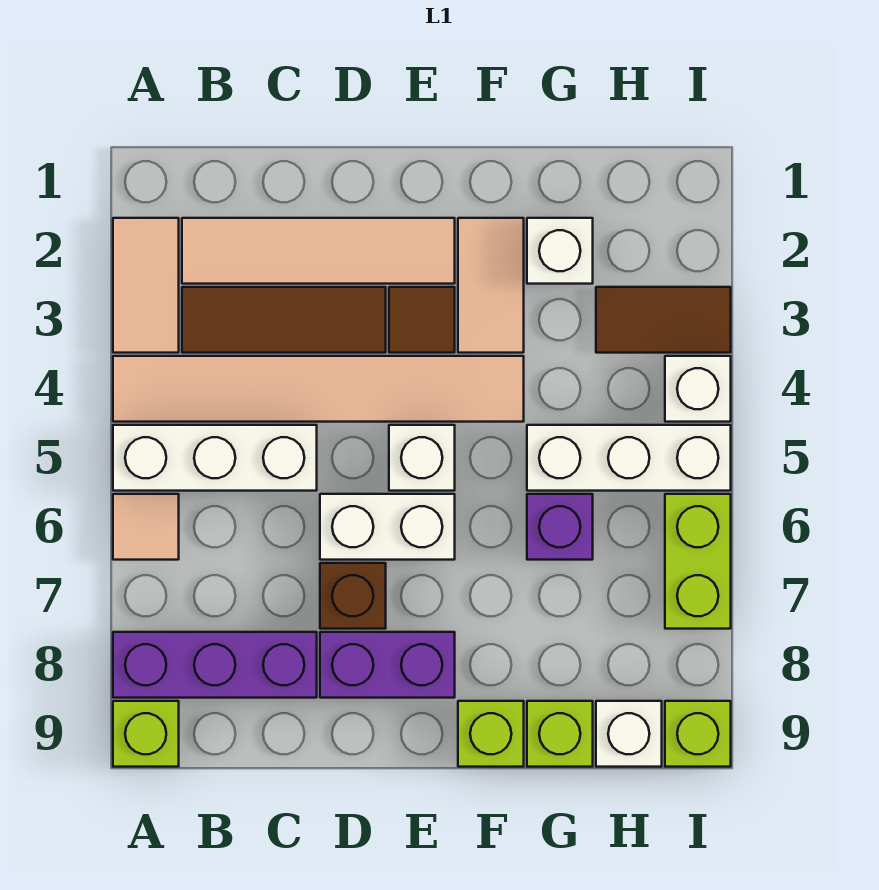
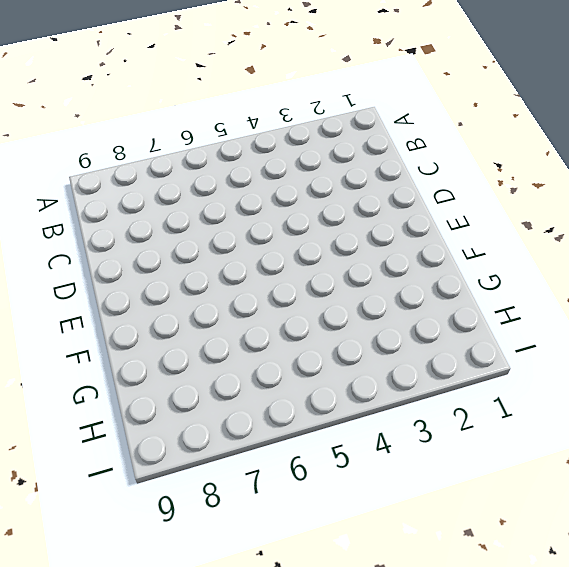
none -> tan tile A2:A3 level 1
none -> tan tile A4:F4 level 1
none -> white brick A5:C5 level 1

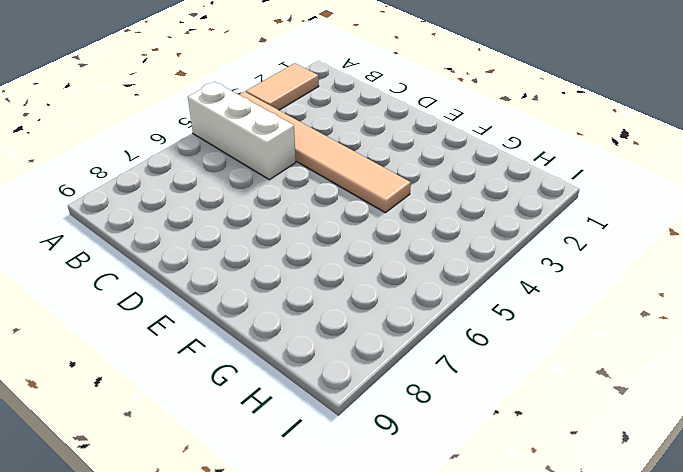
none -> tan tile A6 level 1
none -> purple brick A8:C8 level 1
none -> lime brick A9 level 1

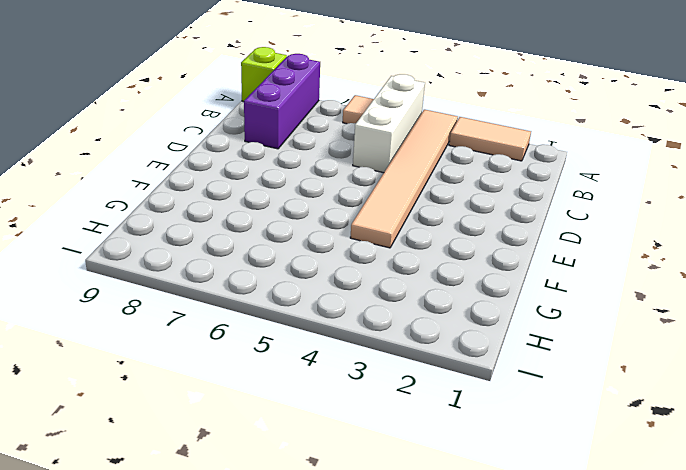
none -> tan tile B2:E2 level 1
none -> brown tile B3:D3 level 1
none -> white brick D6:E6 level 1

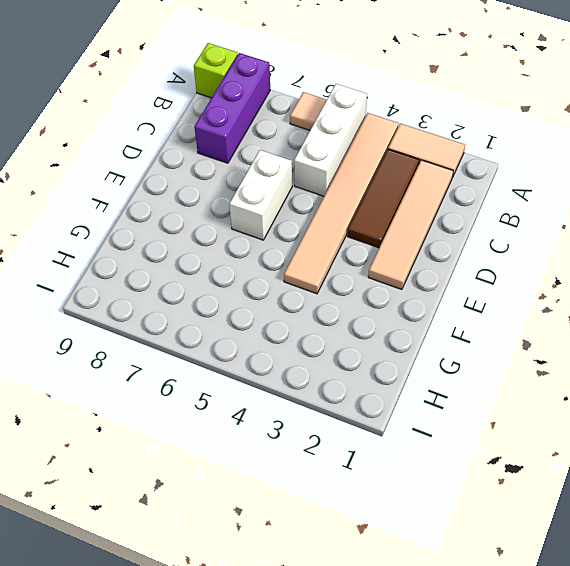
none -> brown brick D7 level 1
none -> purple brick D8:E8 level 1
none -> brown tile E3 level 1

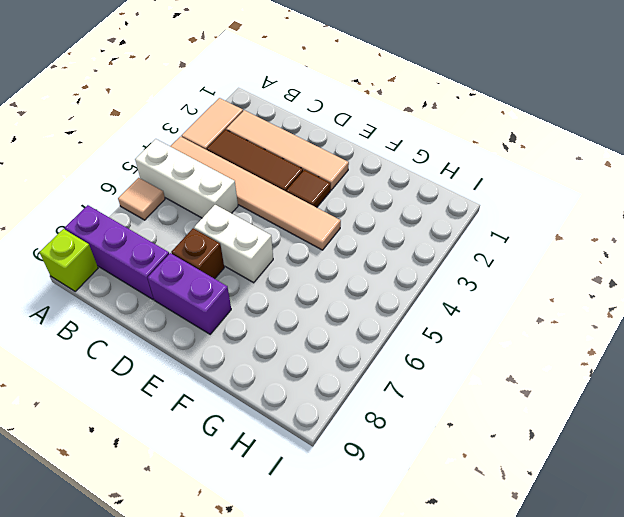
none -> white brick E5 level 1
none -> tan tile F2:F3 level 1
none -> lime brick F9 level 1

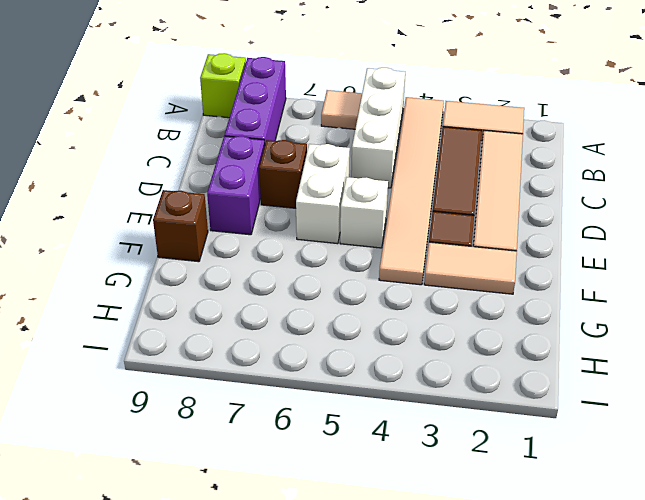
brown brick F9 level 1 -> lime brick F9 level 1
none -> white brick G2 level 1
none -> white brick G5:I5 level 1
none -> purple brick G6 level 1

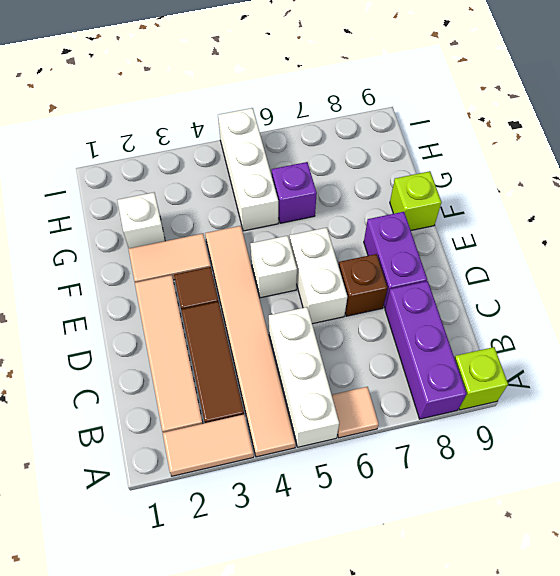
none -> lime brick G9 level 1
none -> brown tile H3:I3 level 1
none -> white brick H9 level 1

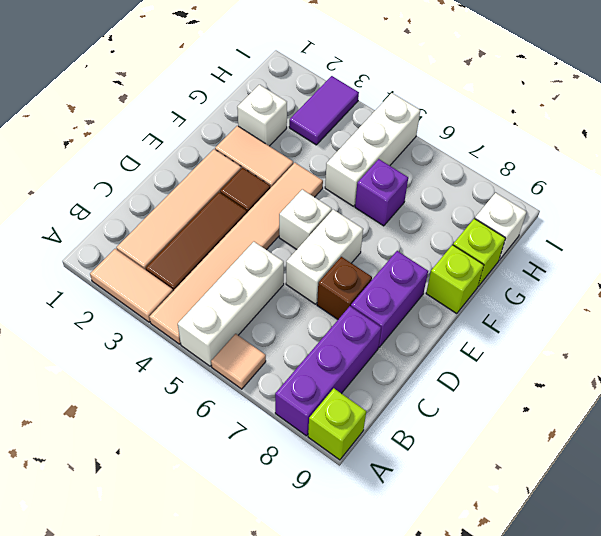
purple tile H3:I3 level 1 -> brown tile H3:I3 level 1
none -> white brick I4 level 1
none -> lime brick I6:I7 level 1
none -> lime brick I9 level 1

